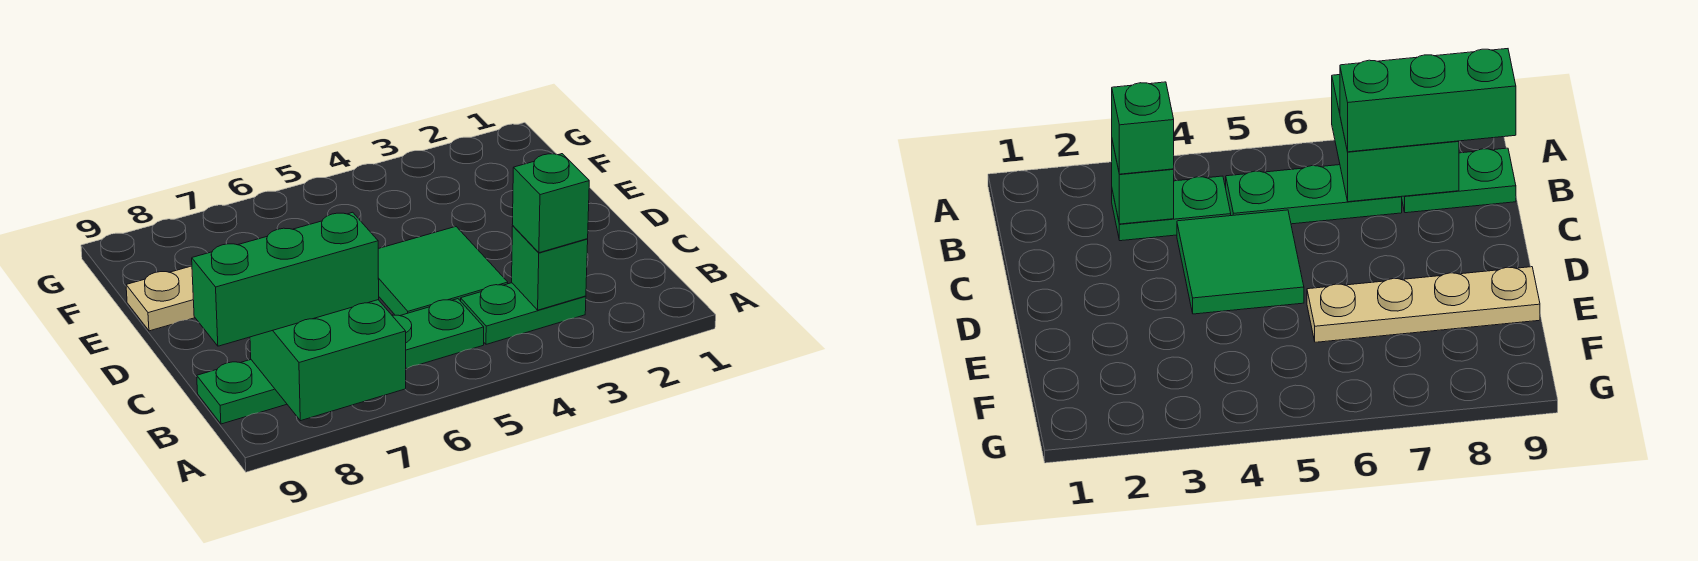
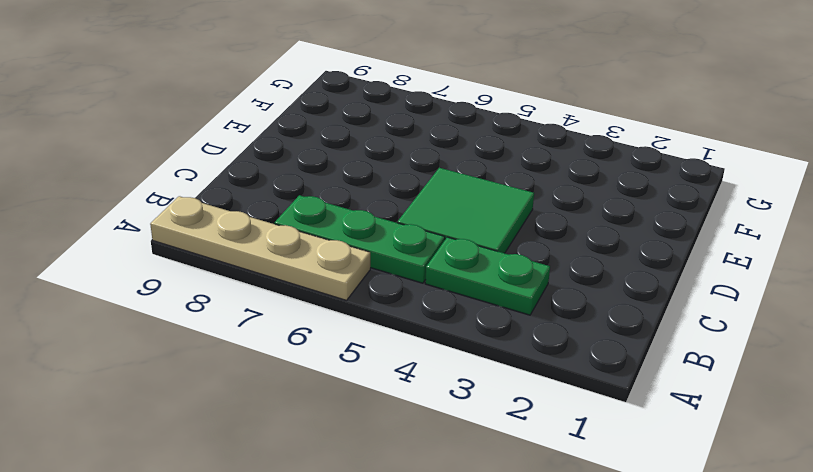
tan plate A6:A9 level 1 -> tan plate E6:E9 level 1
none -> green plate B8:B9 level 1
none -> green brick A7:B8 level 2

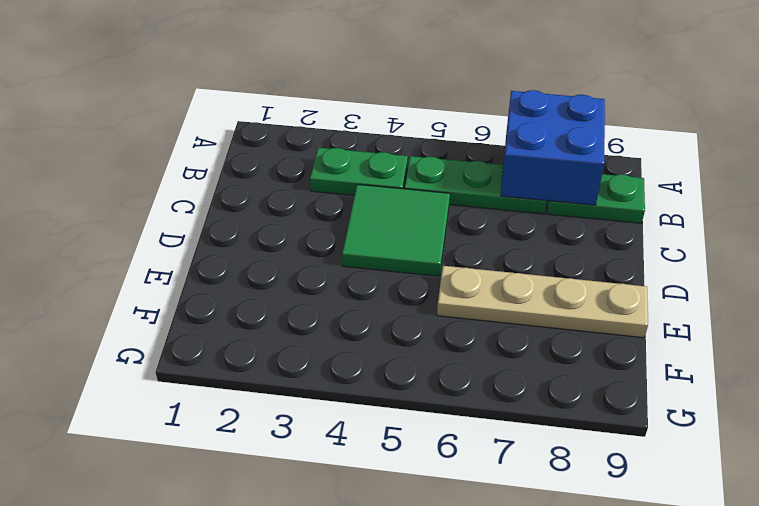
blue brick A7:B8 level 2 -> green brick A7:B8 level 2
none -> green brick B3 level 2
none -> green brick B3 level 3

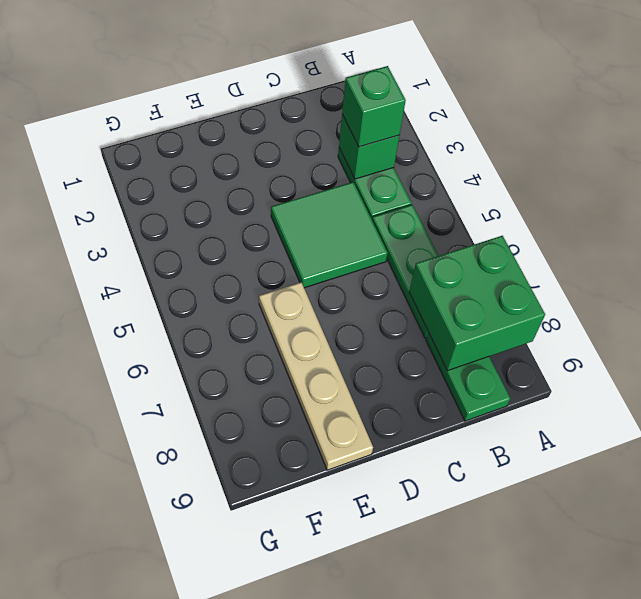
none -> green brick B7:B9 level 3

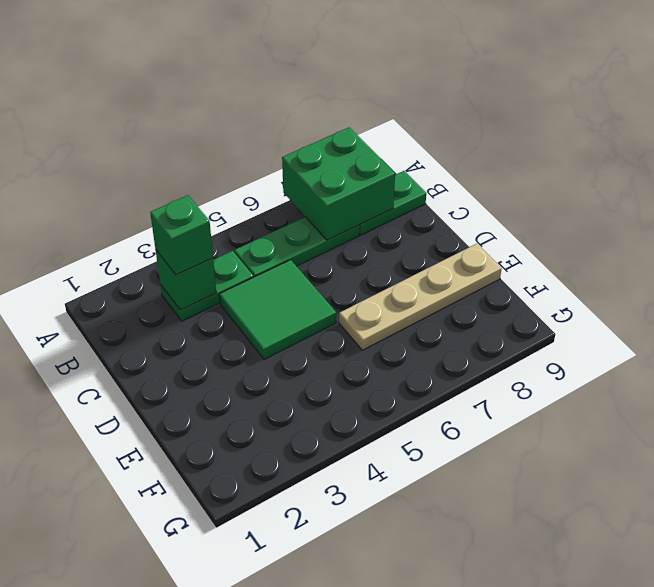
none -> green brick B7:B9 level 3

